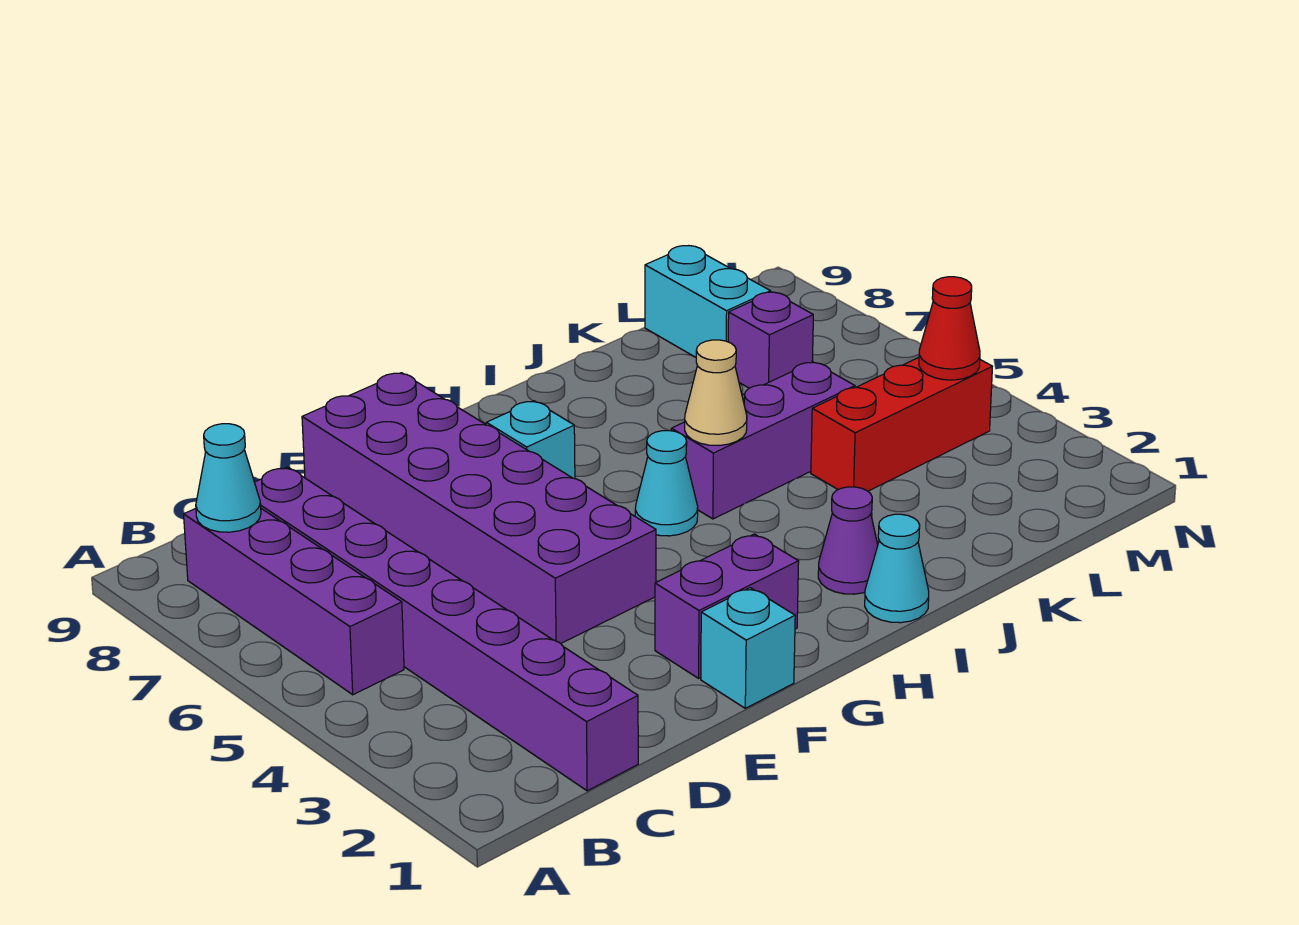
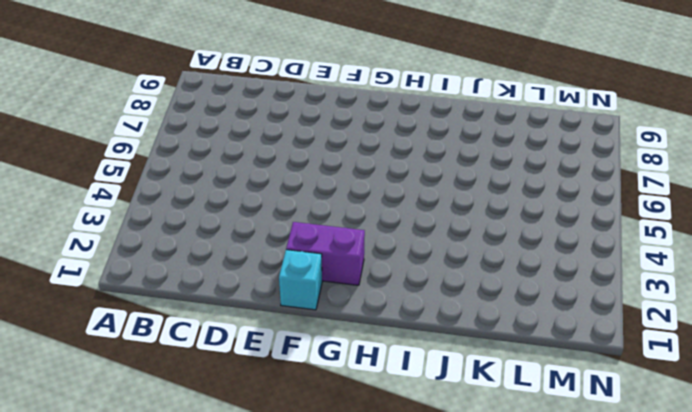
none -> purple brick B5:B8 level 1
none -> purple brick C1:C8 level 1
none -> purple brick E4:F9 level 1

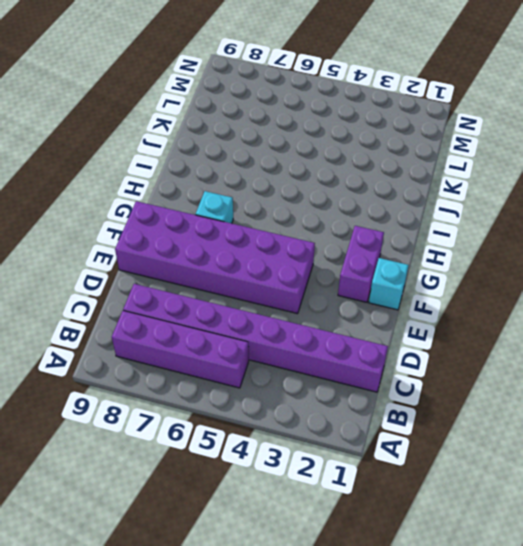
none -> cyan cone H5 level 1
none -> cyan cone I1 level 1
none -> purple cone I2 level 1

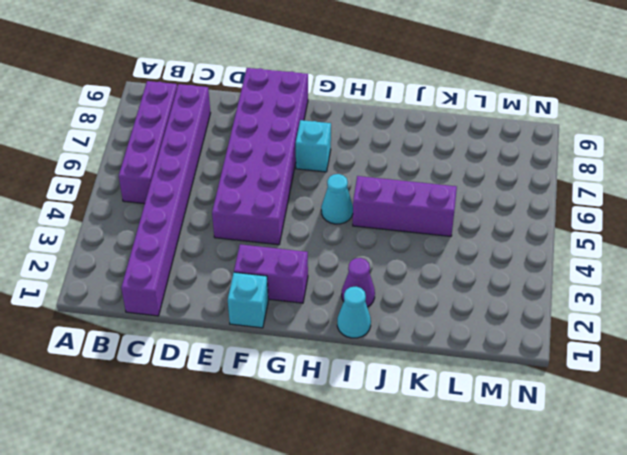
none -> red brick K4:M4 level 1
none -> purple brick L7 level 1
none -> cyan brick L8:L9 level 1

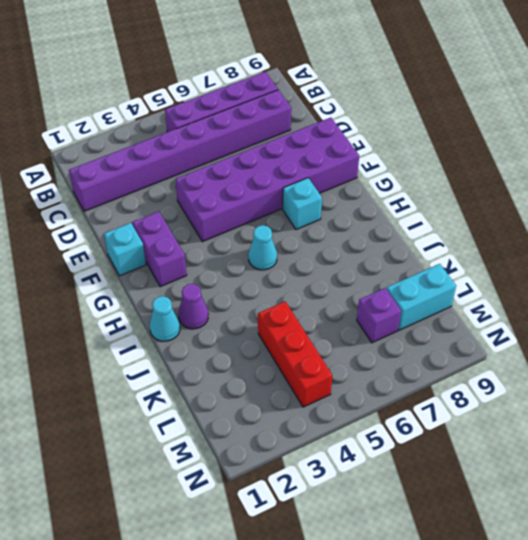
none -> purple brick I5:K5 level 1
none -> cyan cone B8 level 2
none -> tan cone I5 level 2

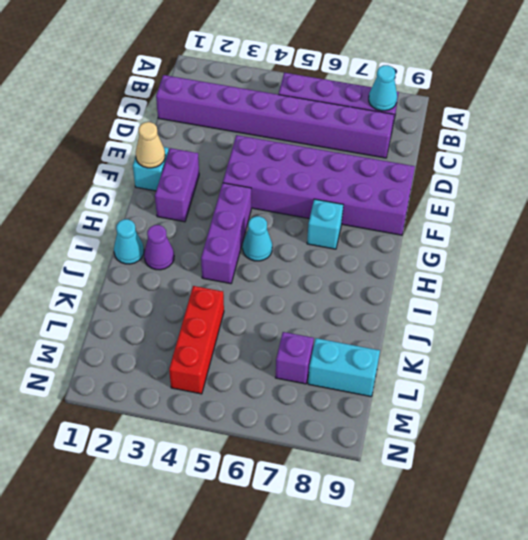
tan cone F1 level 2 -> tan cone I5 level 2
purple brick G4:I4 level 1 -> purple brick I5:K5 level 1
none -> red cone M4 level 2

